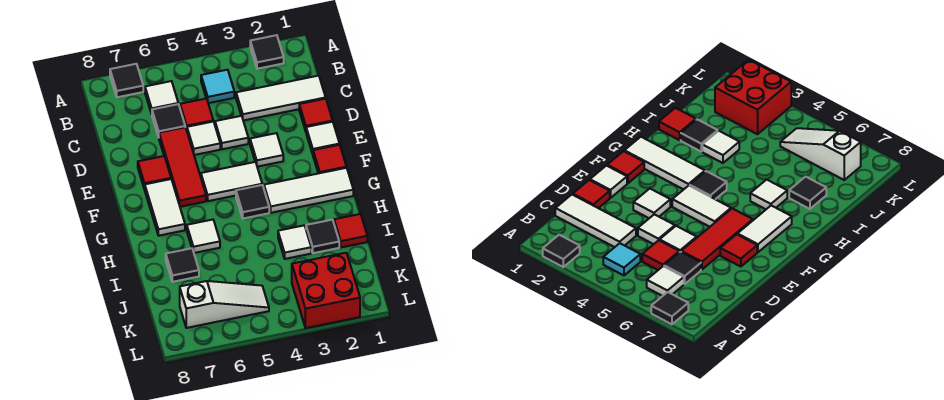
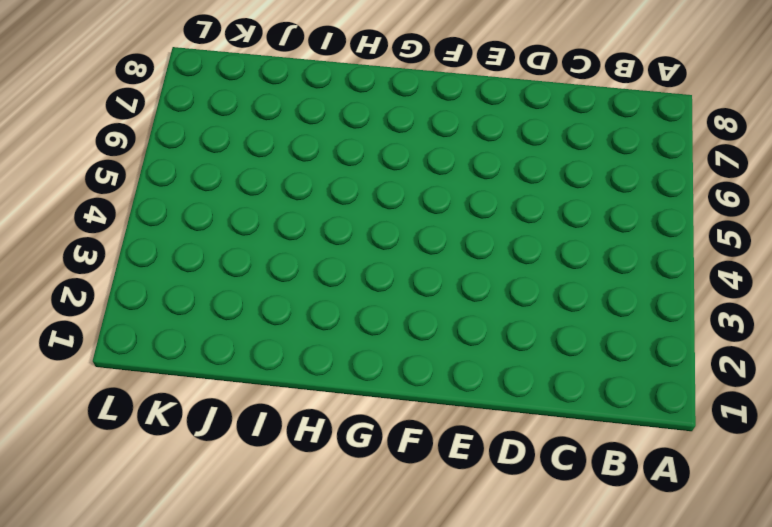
none -> black tile A2 level 1
none -> black tile A7 level 1
none -> cyan tile B4 level 1

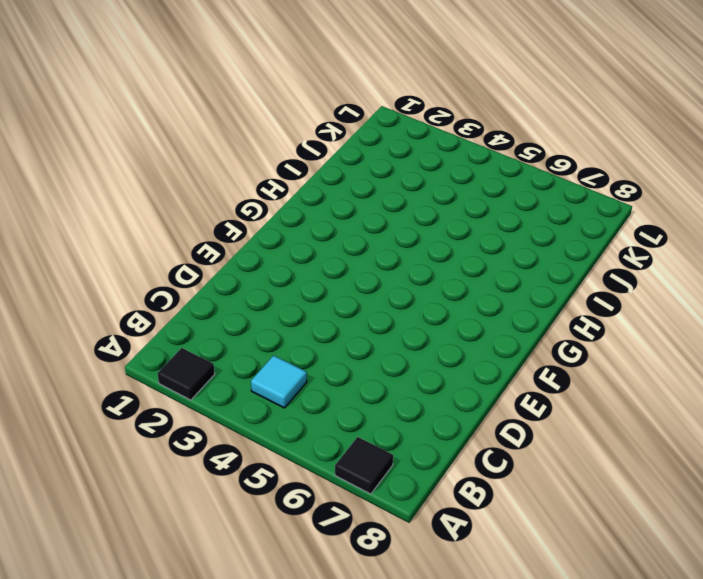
none -> white tile B6 level 1
none -> white tile C1:C3 level 1
none -> red tile C5 level 1

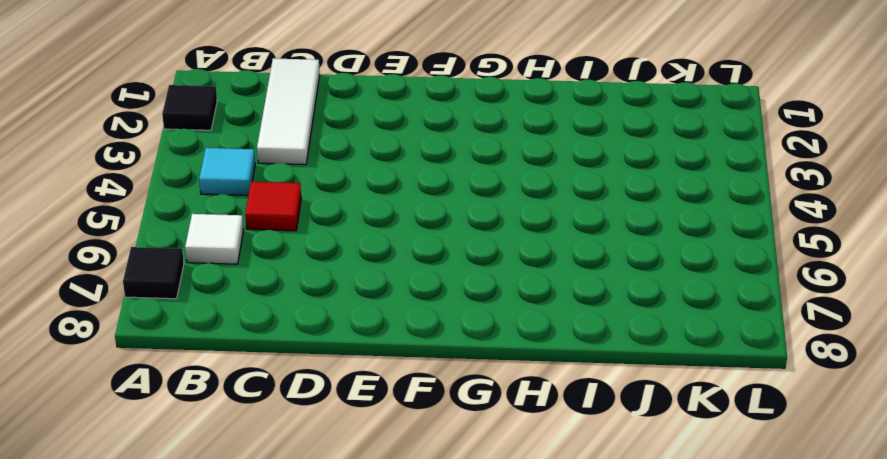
none -> black tile C6 level 1
none -> red tile D1 level 1
none -> white tile D4 level 1

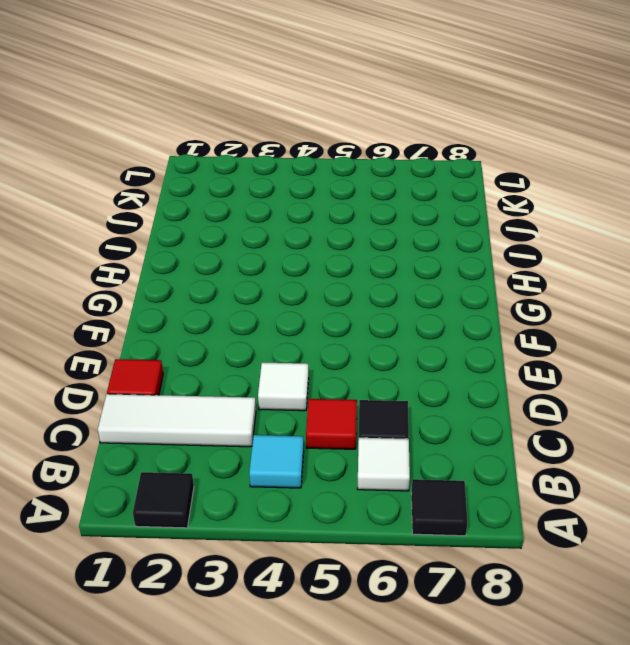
none -> white tile D5 level 1
none -> red tile D6:F6 level 1
none -> white tile E1 level 1

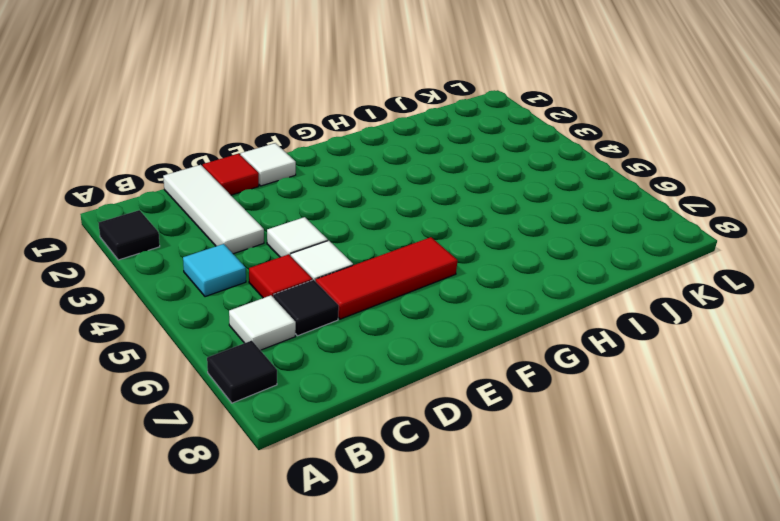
none -> white tile E3 level 1
none -> red tile E7 level 1
none -> red tile F1 level 1

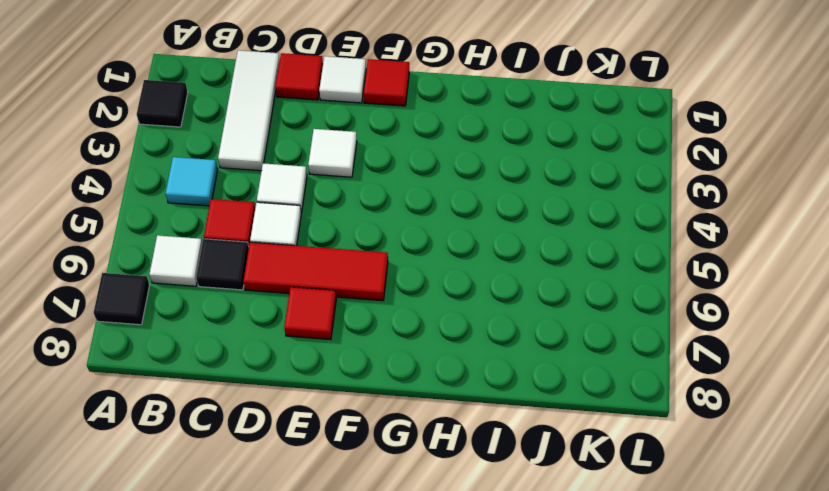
none -> white tile F4:F5 level 1
none -> white tile F7:G7 level 1
none -> white tile G1:G3 level 1

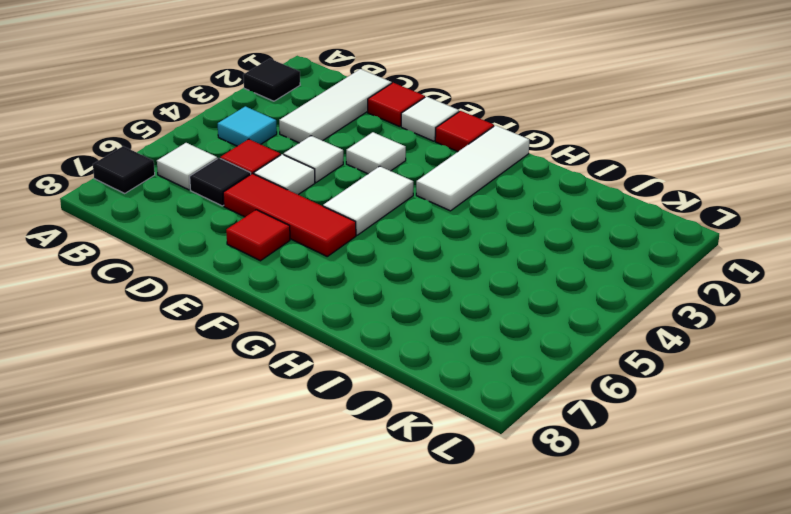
none -> white tile F7:G7 level 1
none -> black tile G4 level 1
none -> white tile H6 level 1

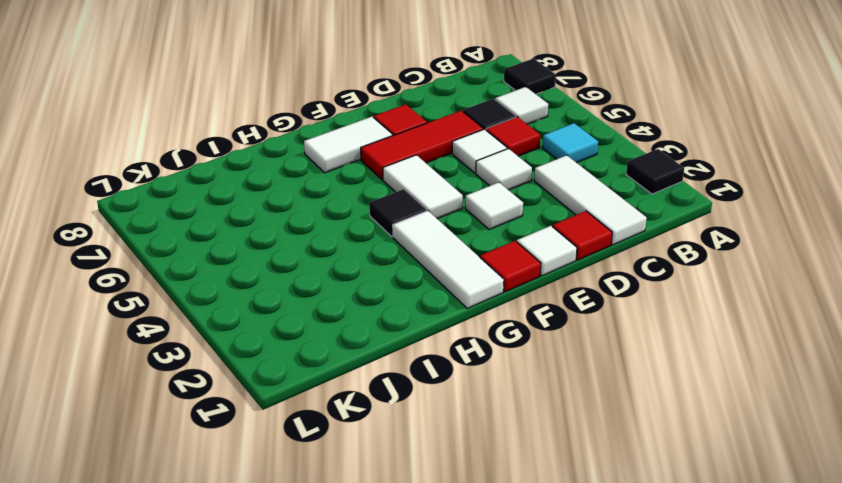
none -> white tile H6 level 1
none -> red tile I1 level 1
none -> black tile I2 level 1

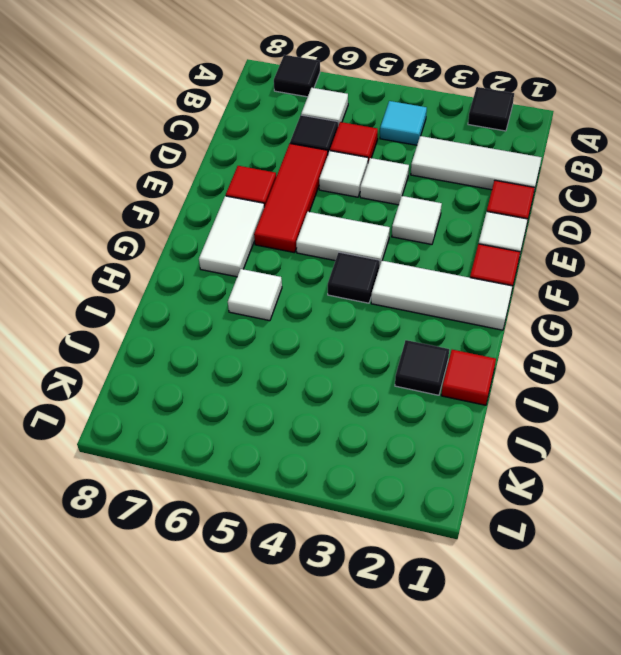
none -> white tile I3 level 1
none -> black tile I7 level 1
none -> red brick K2:L3 level 1

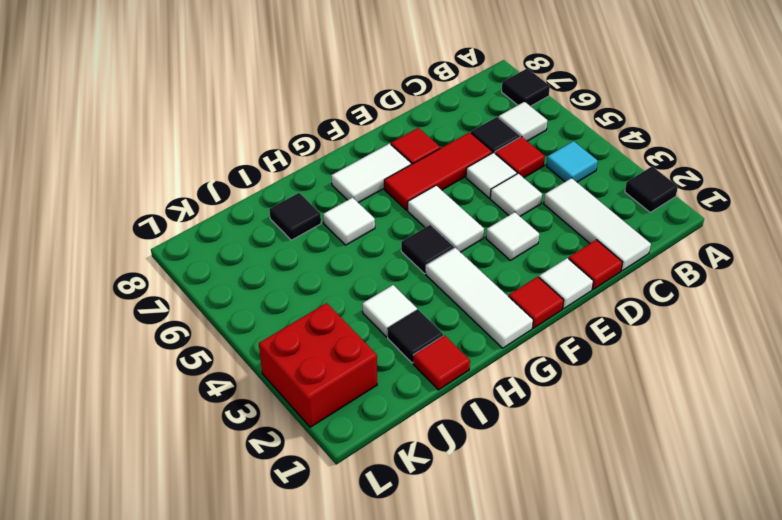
none -> white slope K5:K7 level 1 top 7

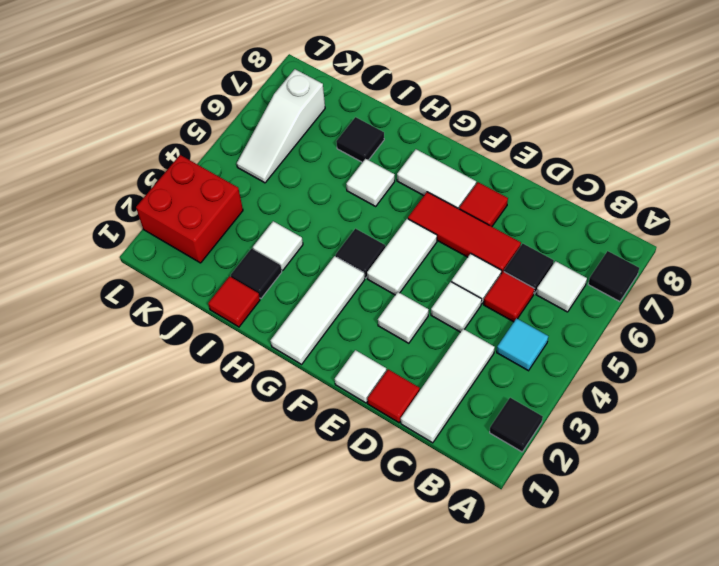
none -> red tile F1 level 1

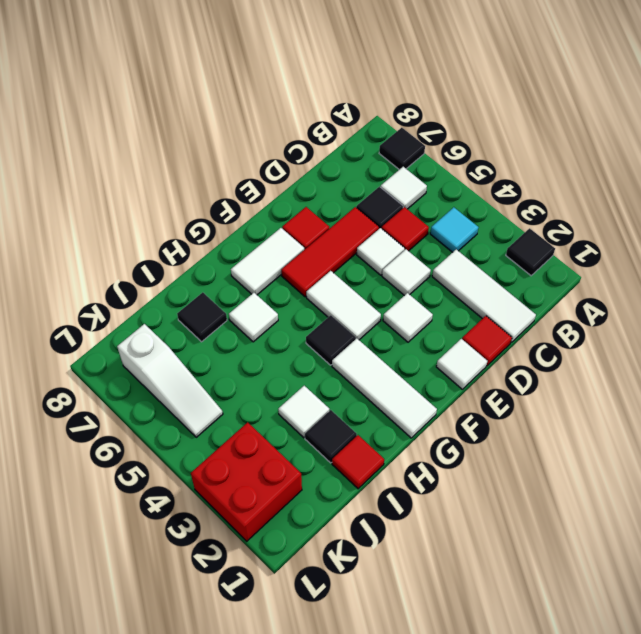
none -> red tile F1 level 1

